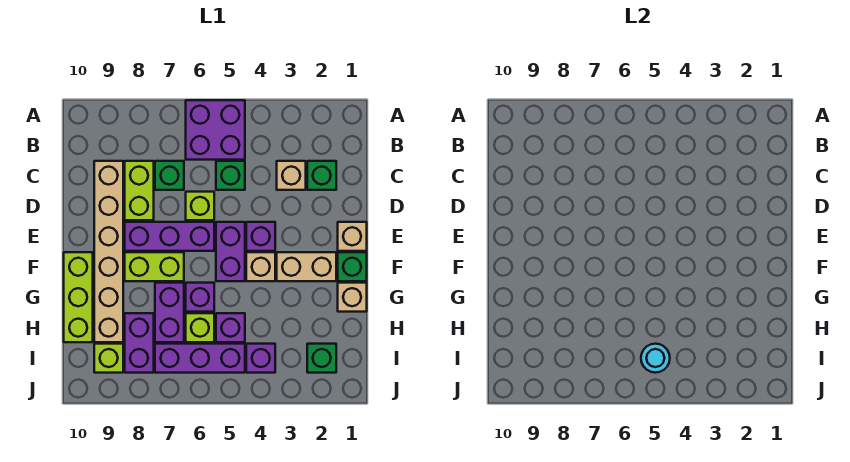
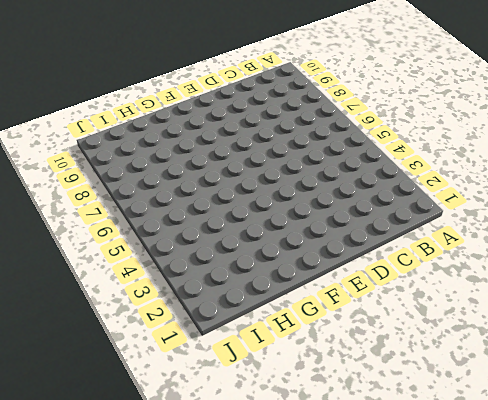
none -> purple brick A5:B6 level 1
none -> green brick C2 level 1
none -> tan brick C3 level 1

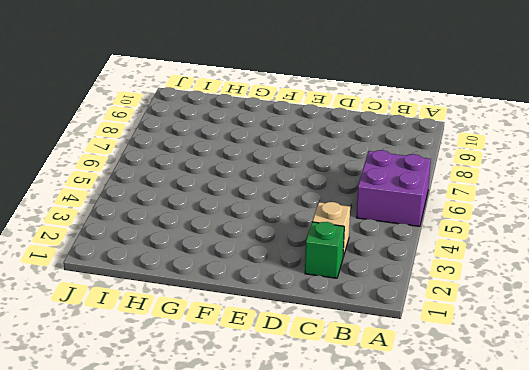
none -> green brick C5 level 1
none -> green brick C7 level 1
none -> lime brick C8:D8 level 1

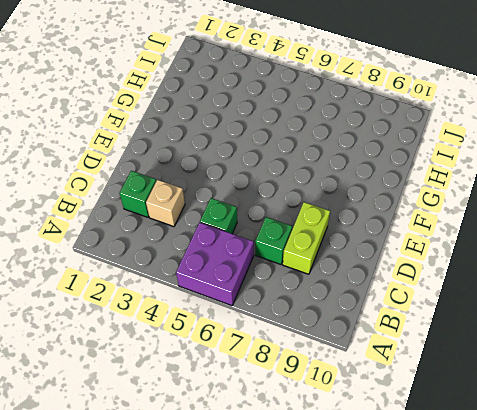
none -> tan brick C9:H9 level 1
none -> lime brick D6 level 1
none -> tan brick E1 level 1

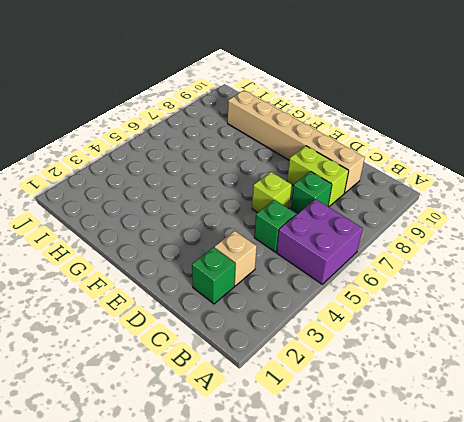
none -> tan brick E1 level 1
none -> purple brick E4 level 1
none -> purple brick E5:F5 level 1

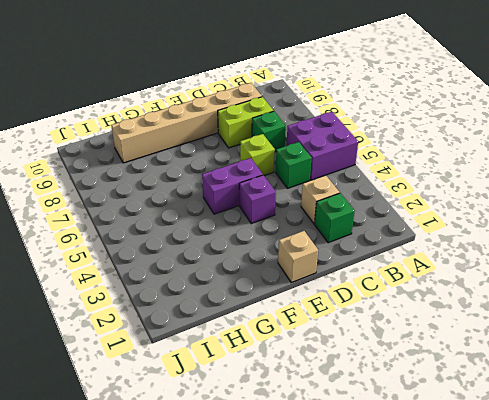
none -> purple brick E6:E8 level 1
none -> green brick F1 level 1
none -> tan brick F2:F3 level 1

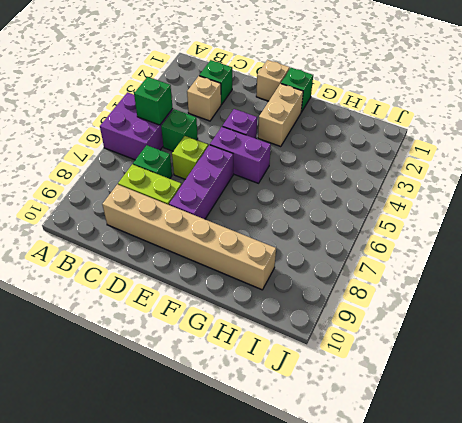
green brick B5 level 2 -> green brick I2 level 1
none -> tan brick F4 level 1
none -> lime brick F7:F8 level 1
none -> lime brick F10:H10 level 1

